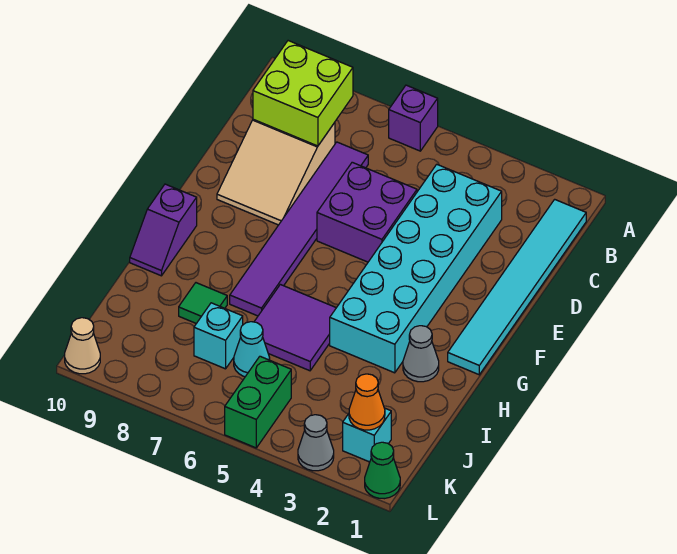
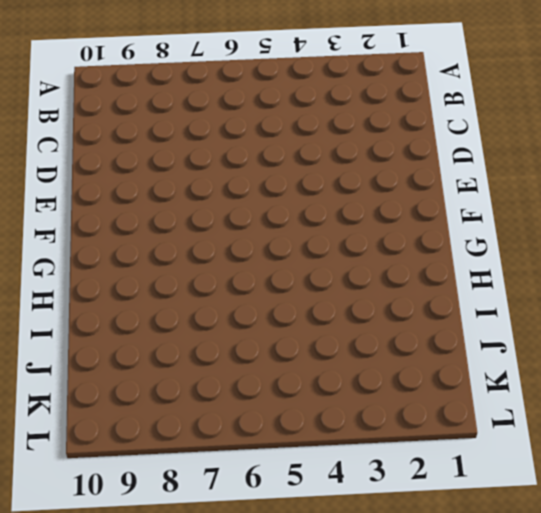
none -> purple brick A6 level 1
none -> cyan tile B1:G1 level 1
none -> cyan brick C3:H4 level 1

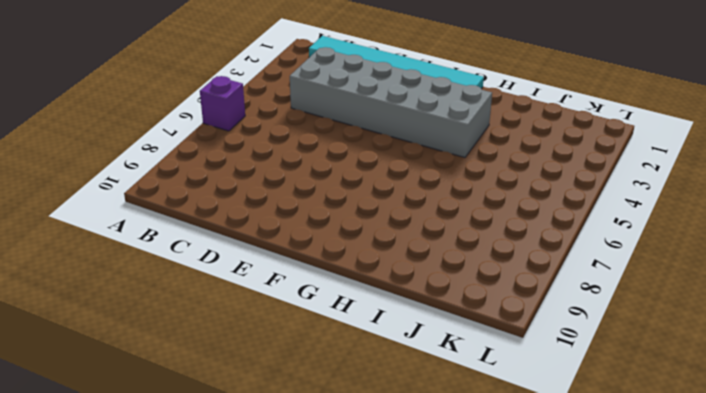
grey brick C3:H4 level 1 -> cyan brick C3:H4 level 1
none -> purple tile C7:H7 level 1
none -> tan slope C8:E9 level 1 top C
none -> purple brick D5:E6 level 1

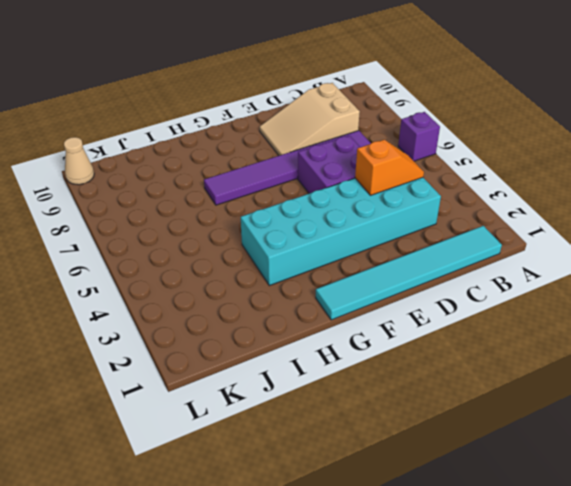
orange slope C4:D4 level 2 top D -> none
none -> purple slope G10:H10 level 1 top G
none -> grey cone H2 level 1
none -> purple tile H5:I6 level 1

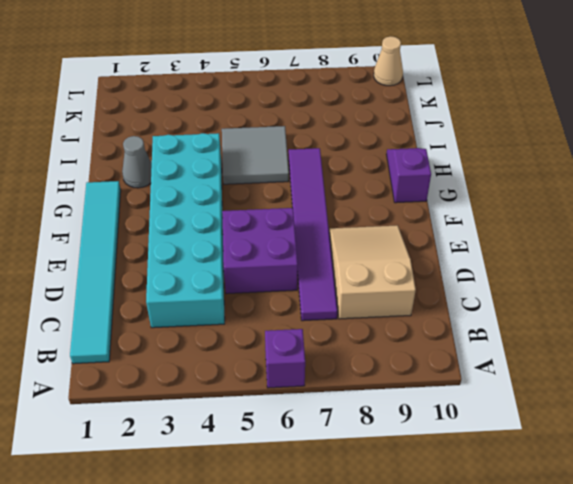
grey tile H5:I6 level 1 -> purple tile H5:I6 level 1
none -> green tile I8 level 1
none -> cyan cone J6 level 1
none -> cyan brick J7 level 1

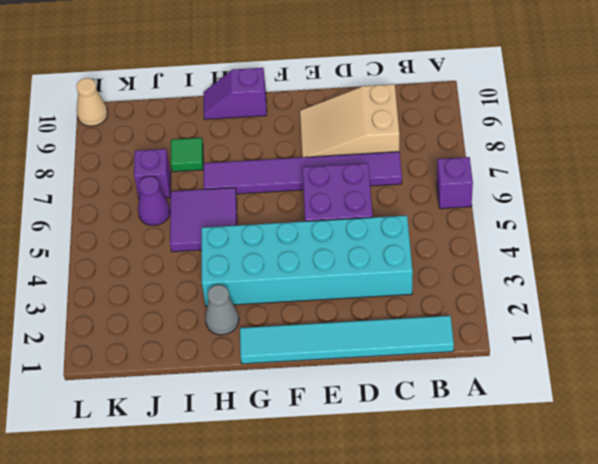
purple cone J6 level 1 -> cyan cone J6 level 1
purple brick J7 level 1 -> cyan brick J7 level 1
none -> cyan brick K2 level 1
none -> green brick K5:L5 level 1
none -> green cone L1 level 1

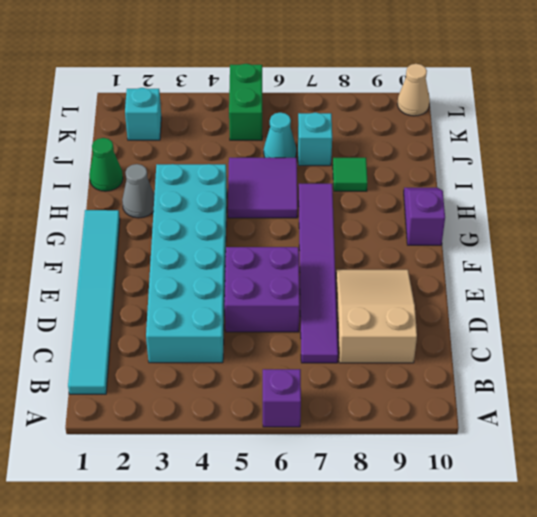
green cone I1 level 1 -> green cone L1 level 1
none -> grey cone L3 level 1
none -> lime brick B8:C9 level 2
none -> orange cone K2 level 2

